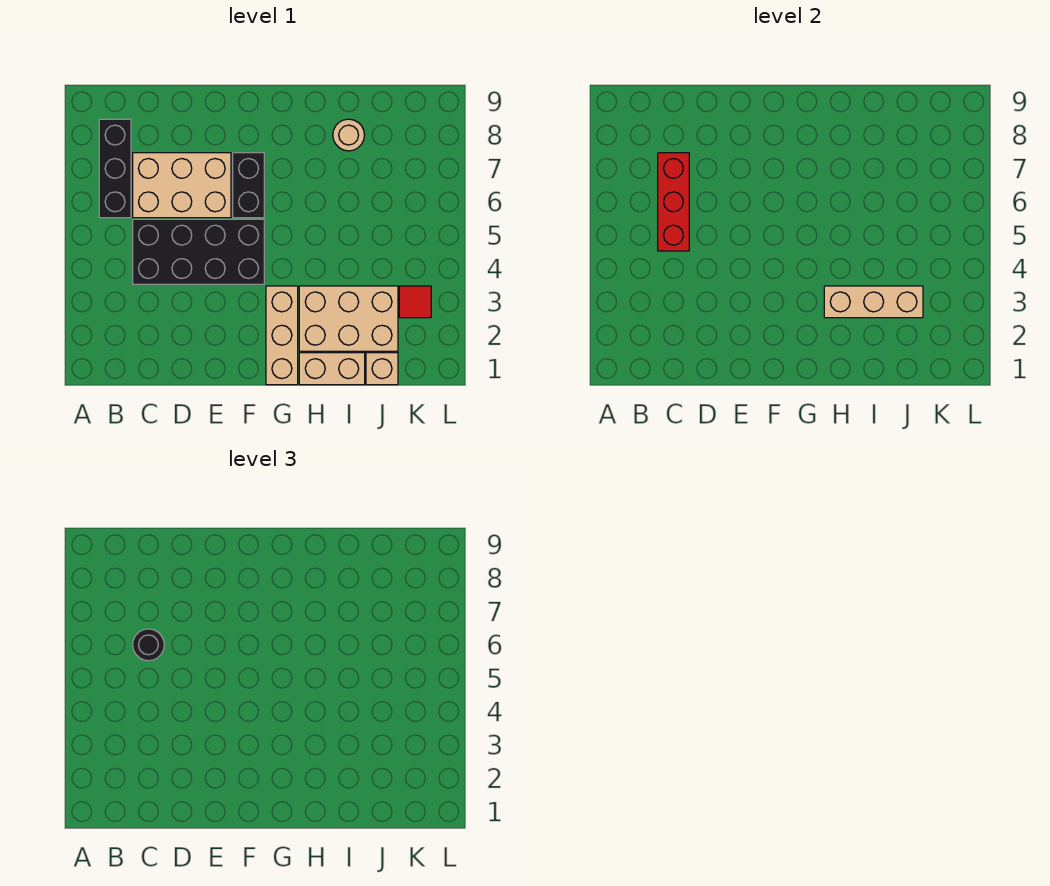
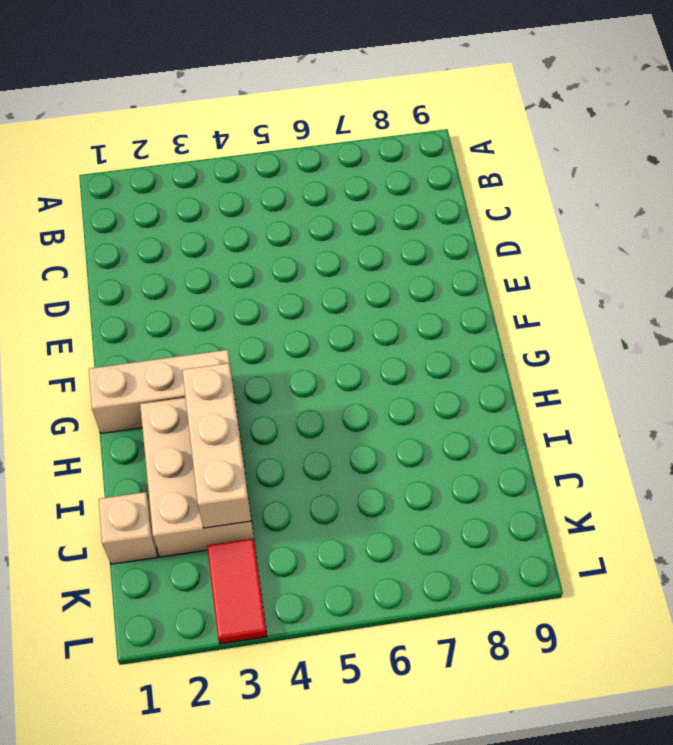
red tile K3:L3 level 1 -> red tile K3 level 1
none -> black brick B6:B8 level 1
none -> black brick C4:F5 level 1
none -> tan brick C6:E7 level 1

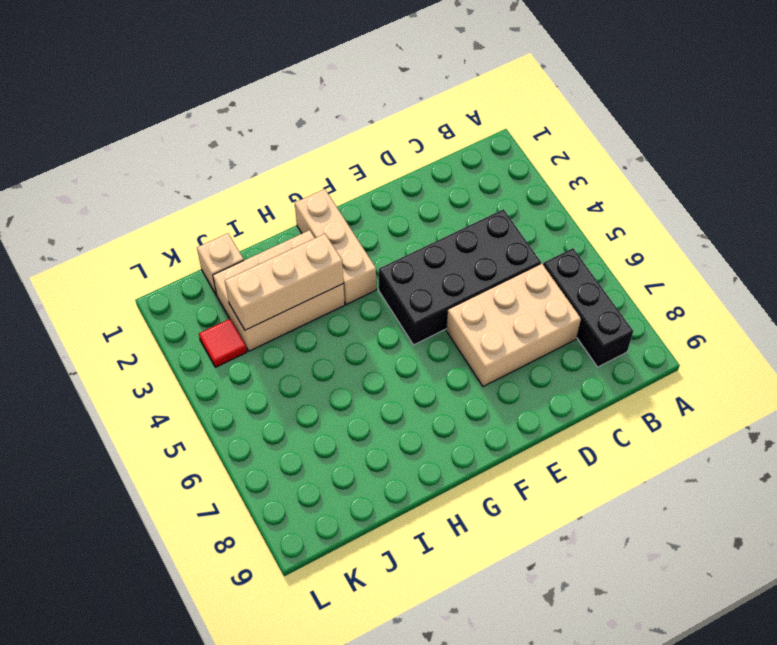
none -> black brick F6:F7 level 1
none -> tan brick H1:I1 level 1
none -> tan round brick I8 level 1

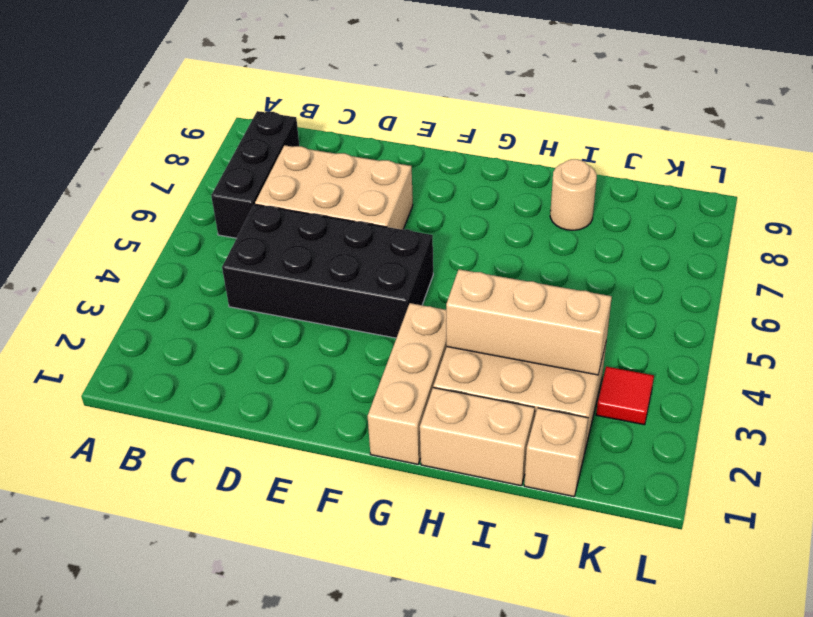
none -> black brick F6:F7 level 1
none -> red brick C5:C7 level 2
none -> black round brick C6 level 3

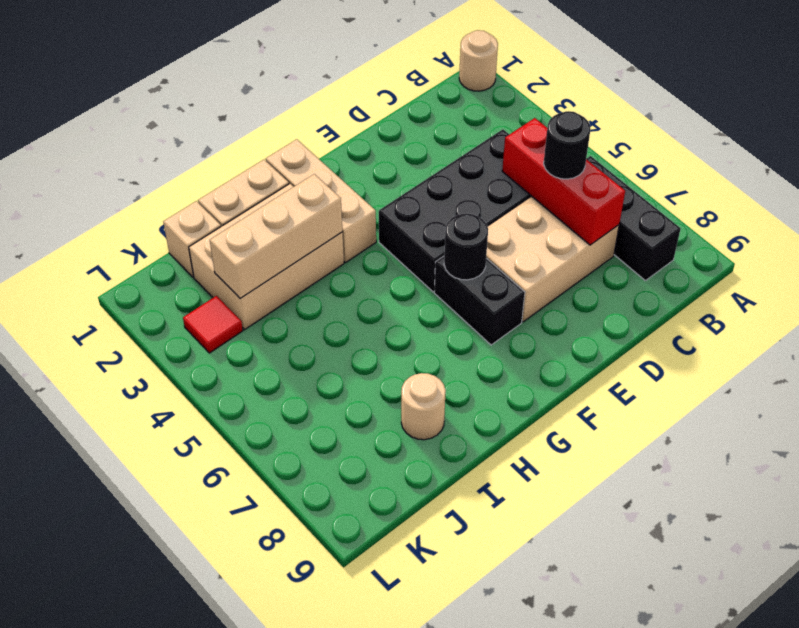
tan round brick A1 level 1 -> none
black round brick F6 level 2 -> none

